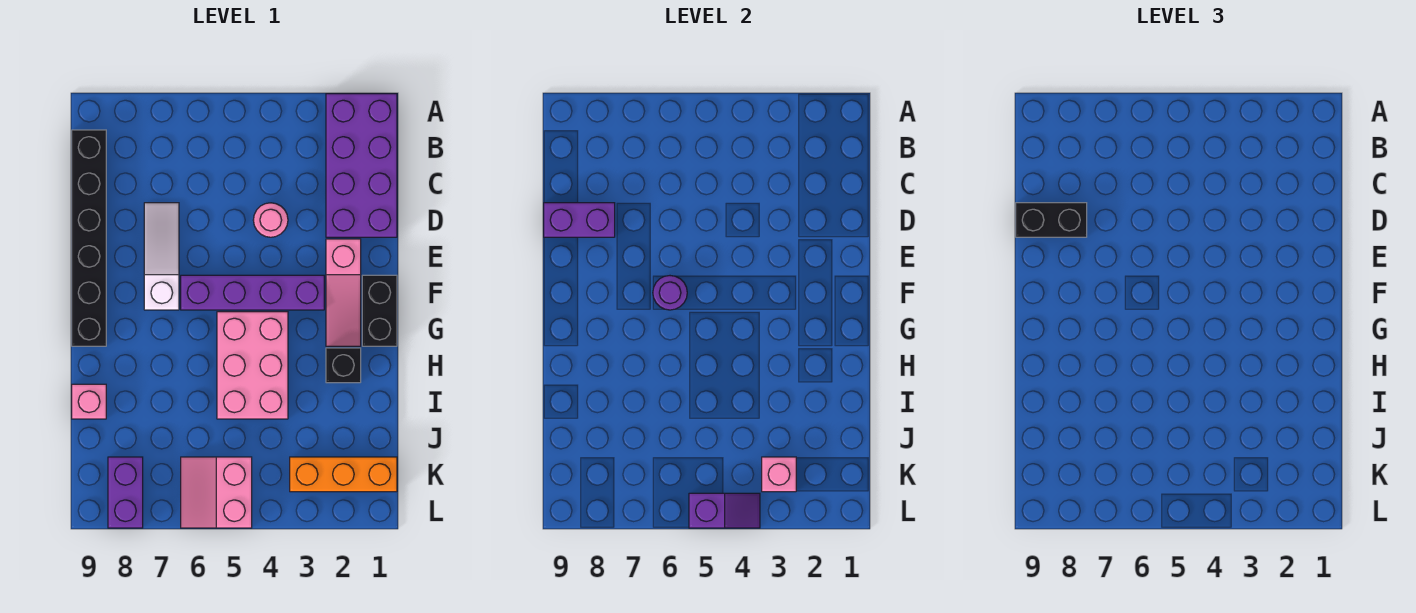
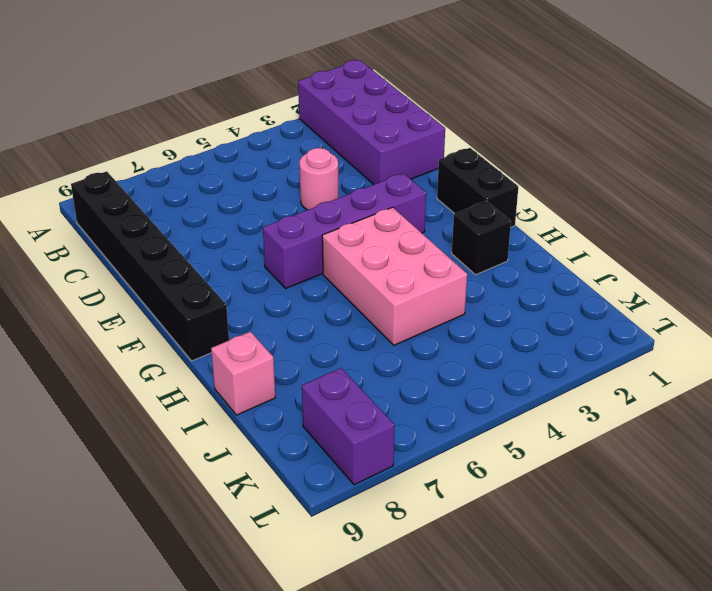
none -> white slope D7:F7 level 1 top F
none -> pink slope E2:G2 level 1 top E
none -> orange brick K1:K3 level 1

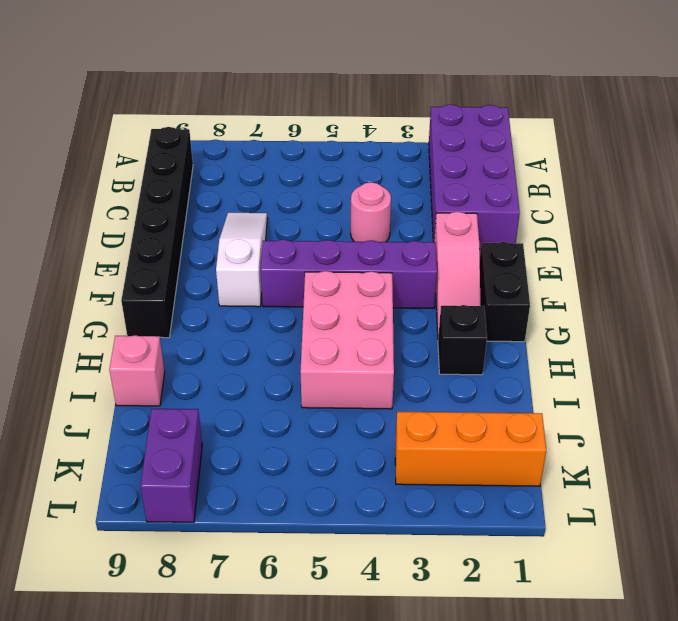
none -> pink slope K5:L6 level 1 top 5
none -> purple brick D8:D9 level 2
none -> purple round brick F6 level 2

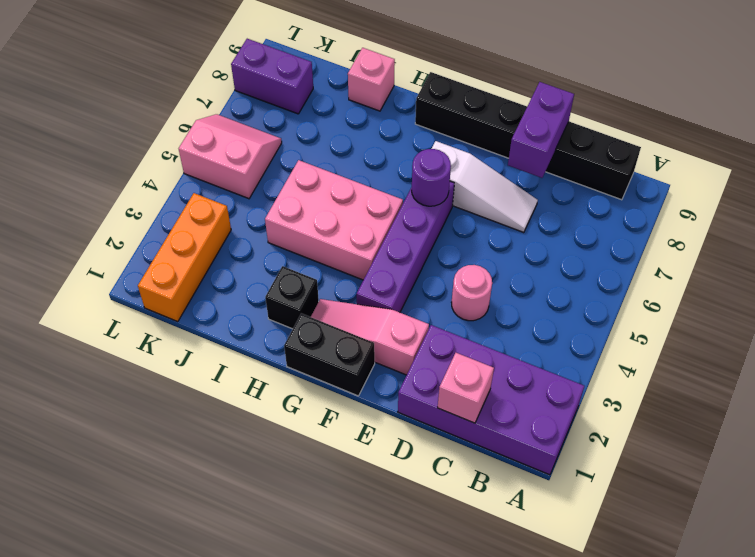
pink brick C1 level 2 -> pink brick K3 level 2
none -> purple slope L4:L5 level 2 top 5
none -> black brick D8:D9 level 3

